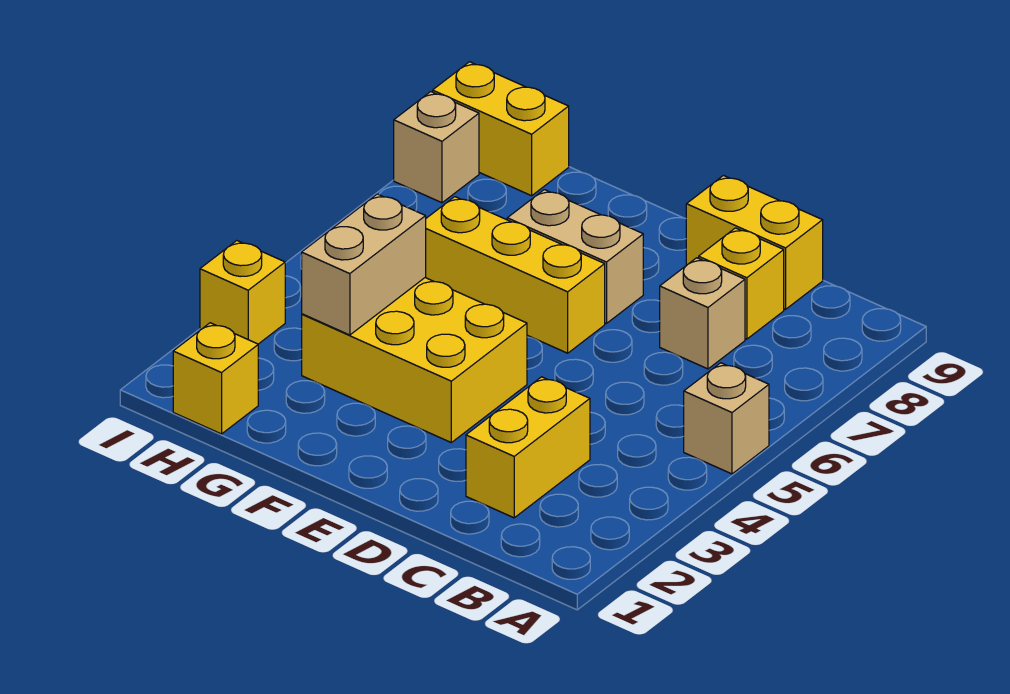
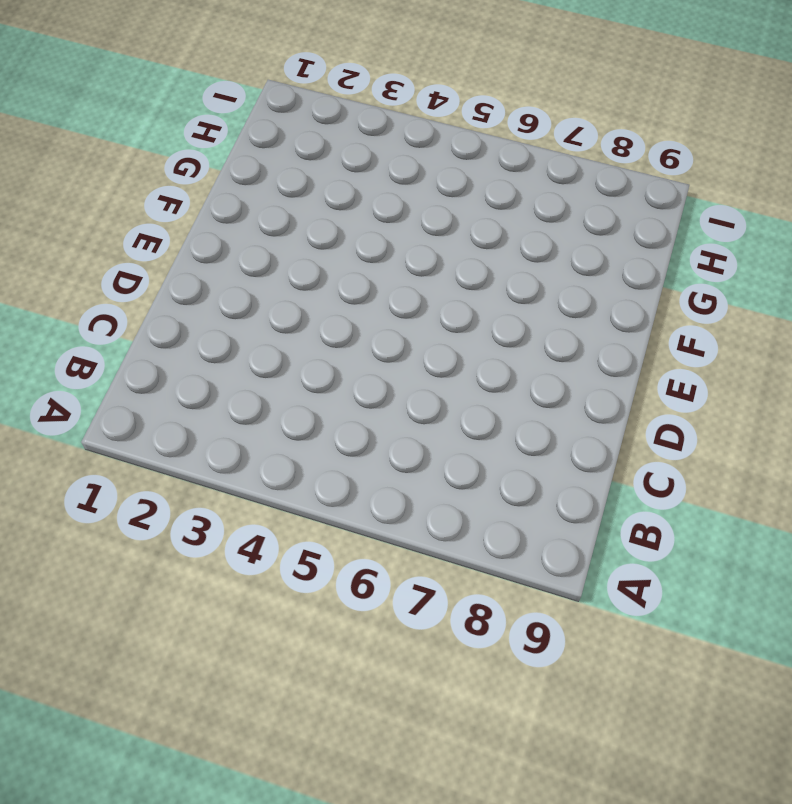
none -> tan brick A5 level 1
none -> yellow brick C2:C3 level 1
none -> tan brick C7 level 1

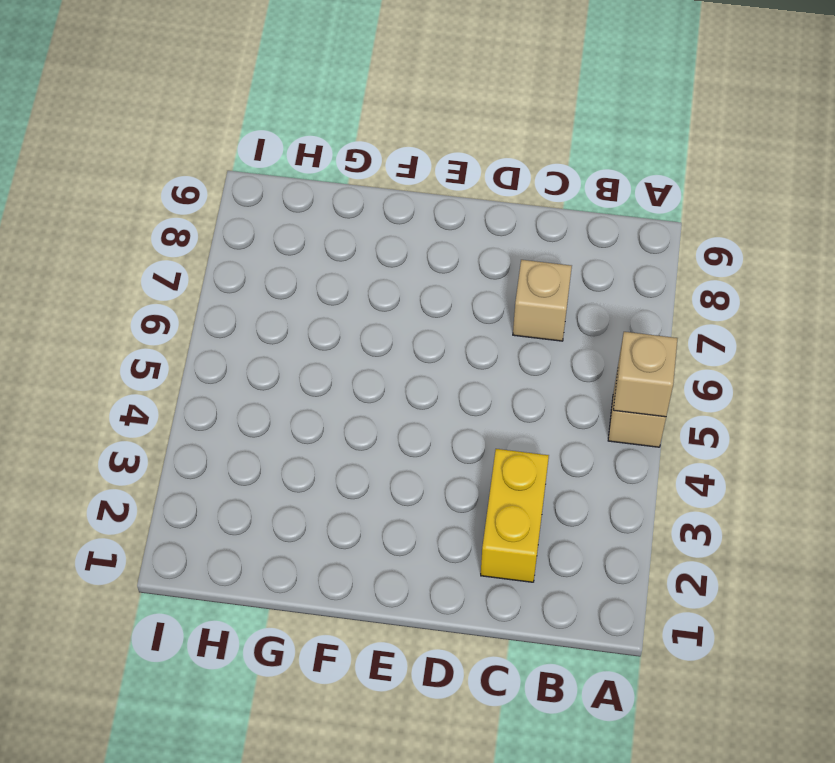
tan brick A5 level 2 -> tan brick I8 level 1
none -> yellow brick C8 level 1
none -> yellow brick C9:D9 level 1
none -> yellow brick E3:G4 level 1

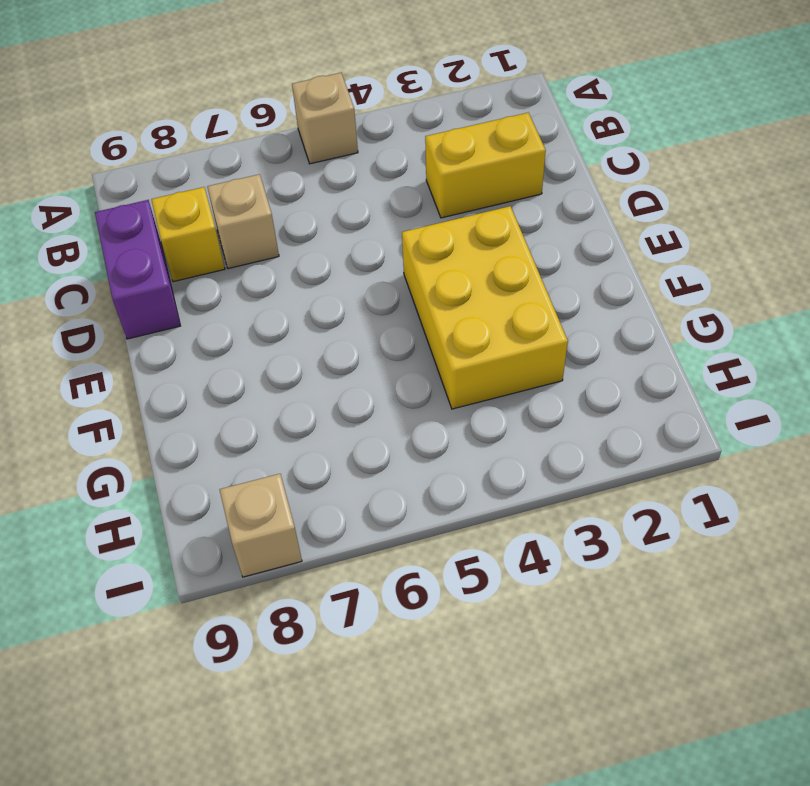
purple brick C9:D9 level 1 -> yellow brick C9:D9 level 1
none -> yellow brick E6:G6 level 1
none -> tan brick E7:F7 level 1
none -> yellow brick H1 level 1

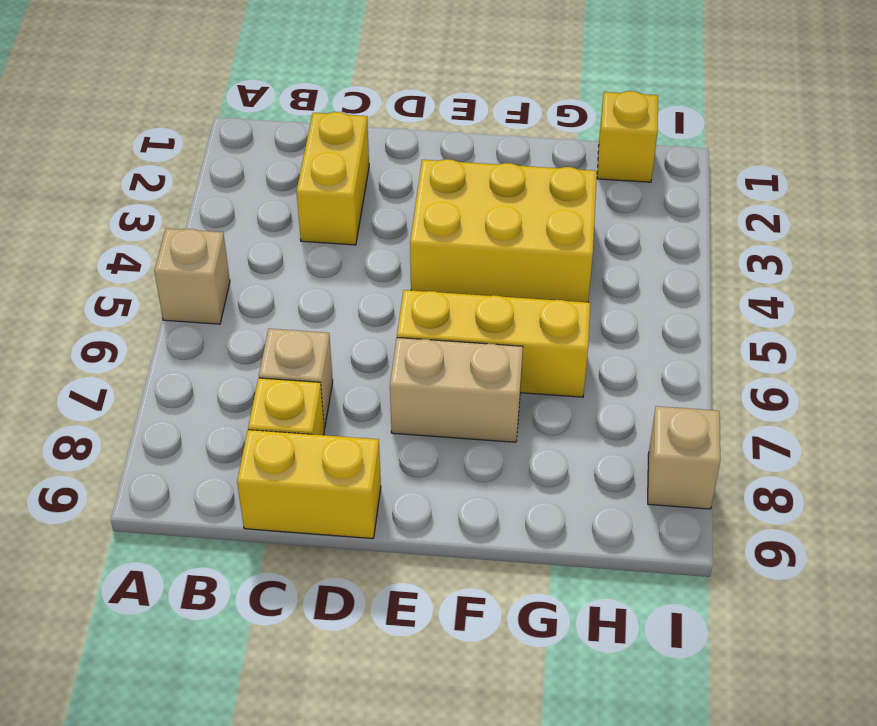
none -> yellow brick H9:I9 level 1
none -> yellow brick I3 level 1
none -> tan brick G3:G4 level 2

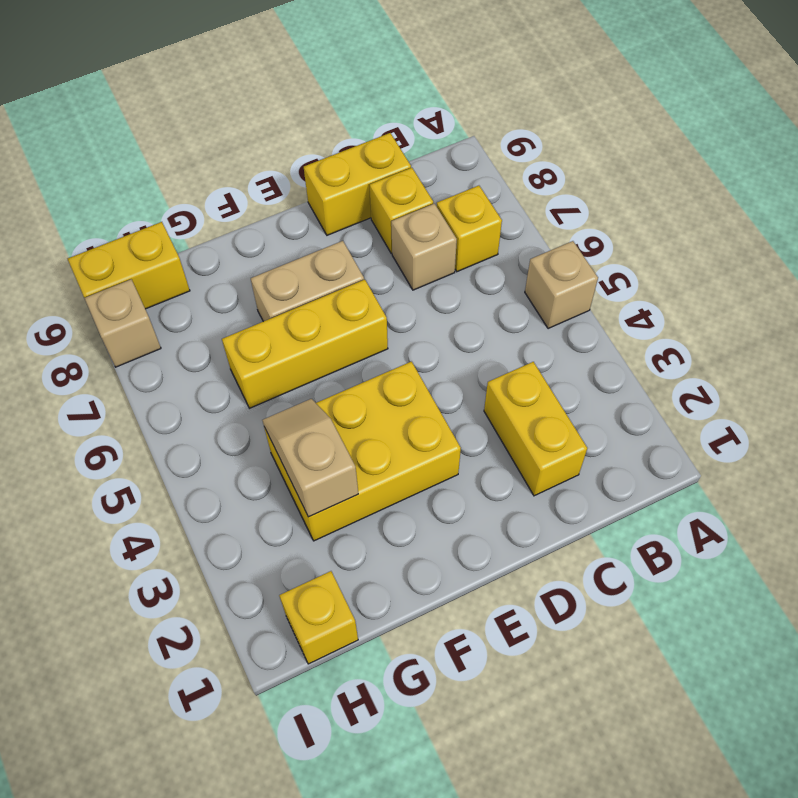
yellow brick B7 level 1 -> yellow brick I3 level 1
tan slope G3:G4 level 2 top 3 -> tan brick G3:G4 level 2

